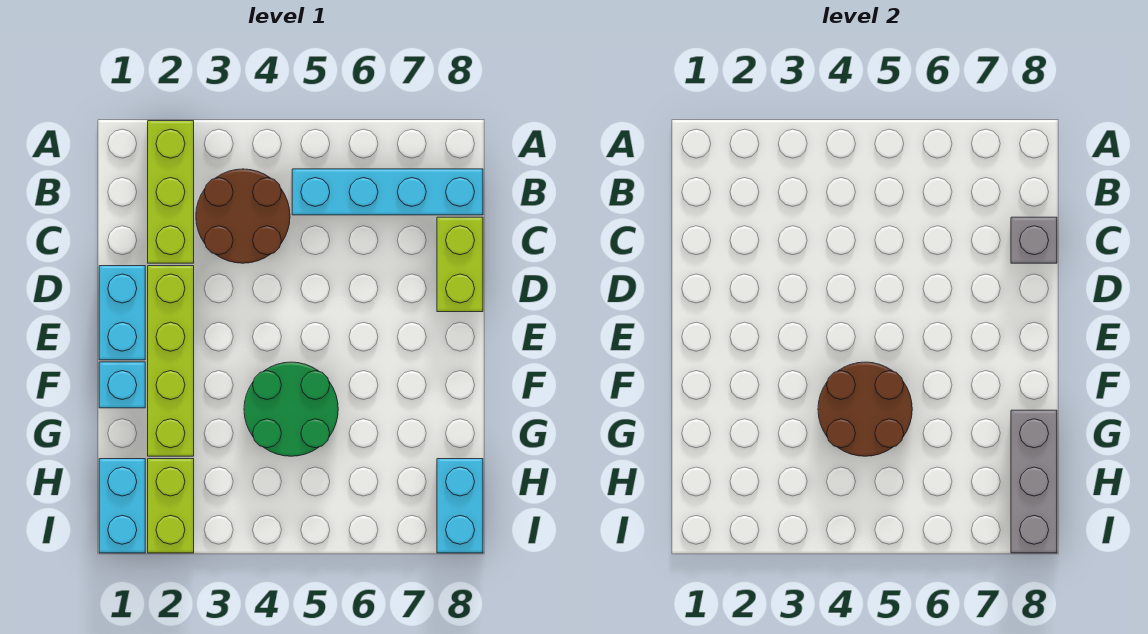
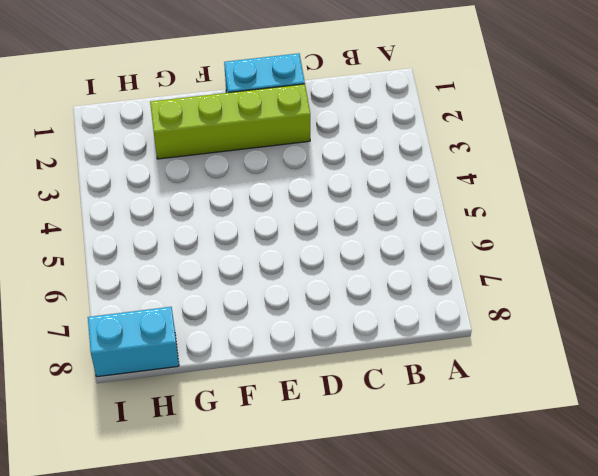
none -> lime brick A2:C2 level 1
none -> brown round brick B3:C4 level 1
none -> cyan brick B5:B8 level 1

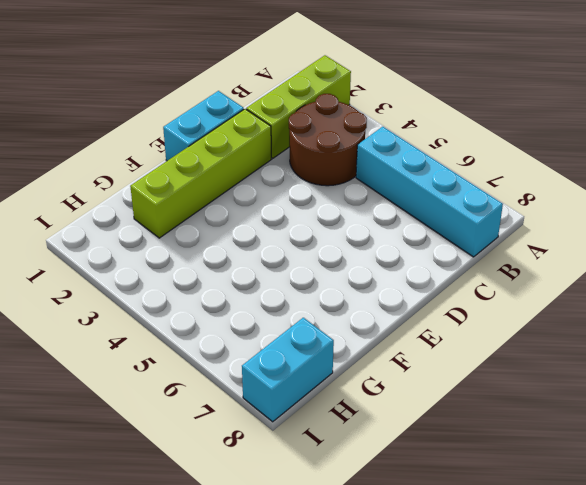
none -> lime brick C8:D8 level 1
none -> cyan brick F1 level 1
none -> green round brick F4:G5 level 1

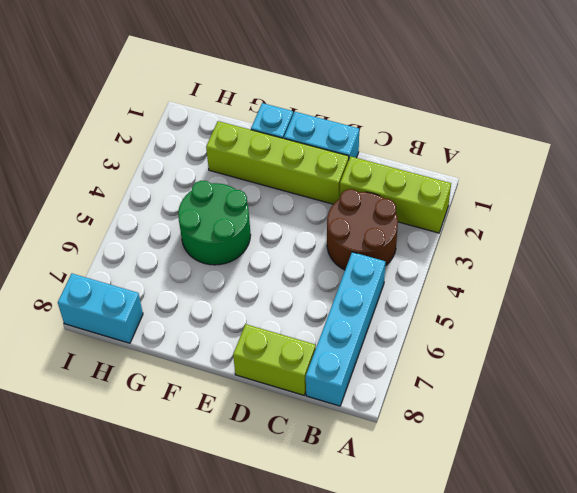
none -> cyan brick H1:I1 level 1
none -> lime brick H2:I2 level 1
none -> grey brick C8 level 2

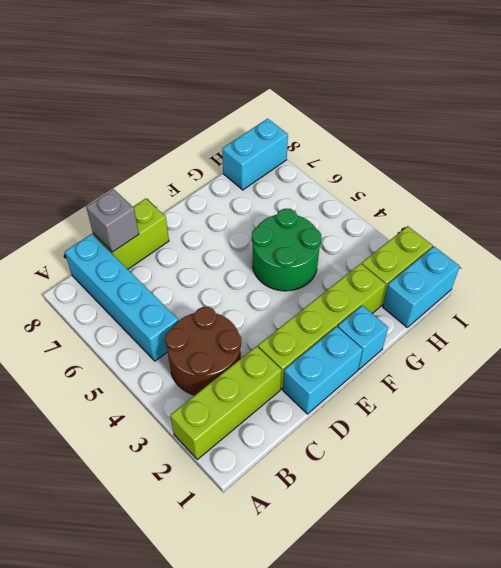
none -> brown round brick F4:G5 level 2
none -> grey brick G8:I8 level 2

